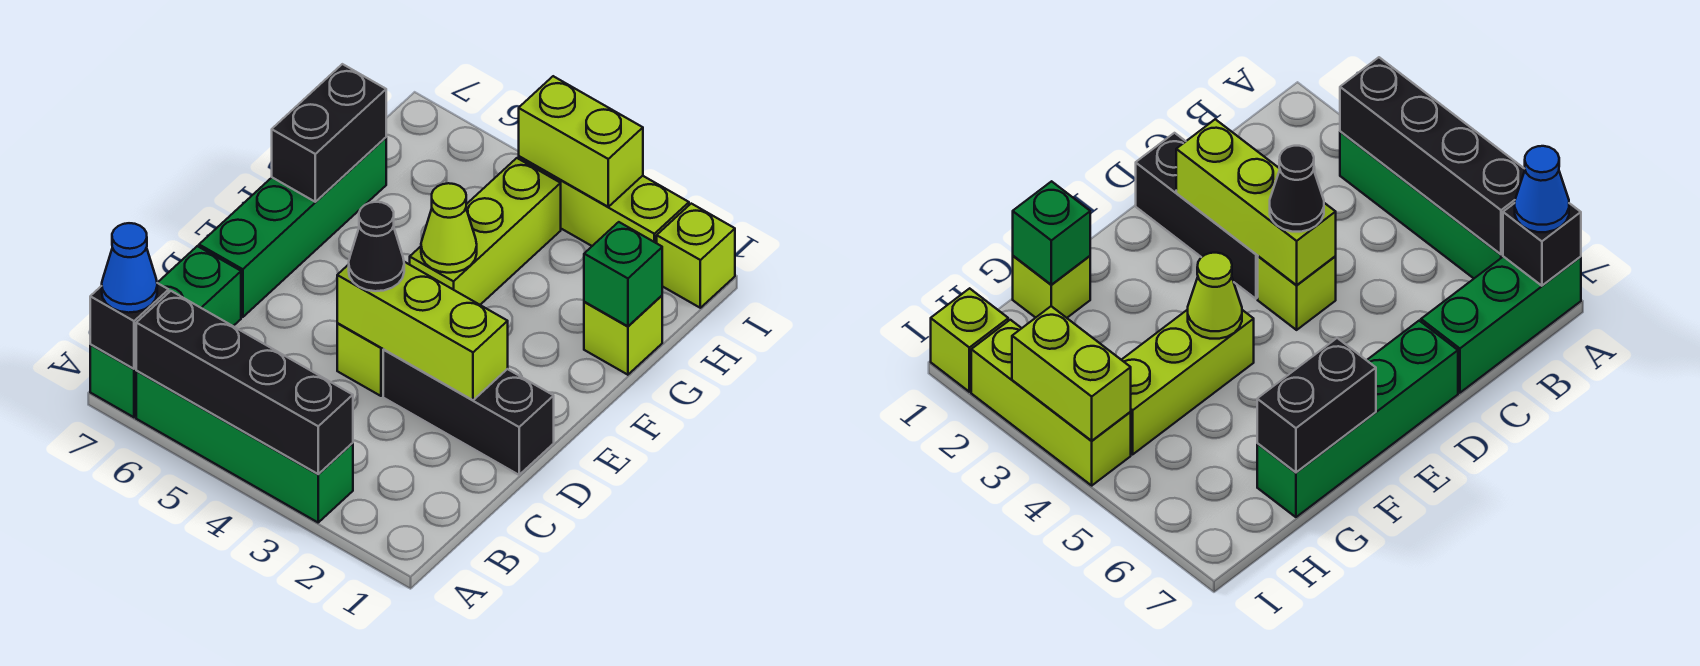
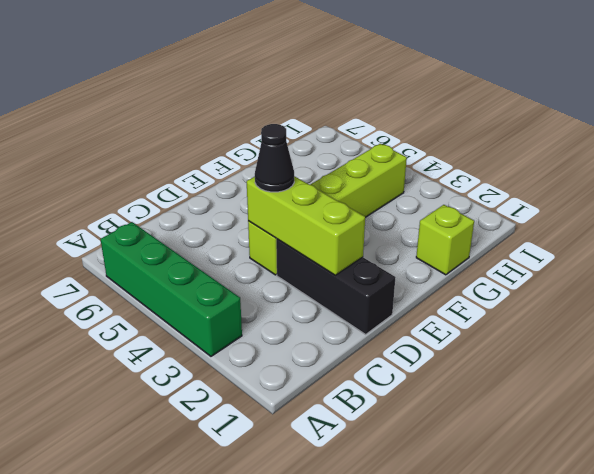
none -> green brick A7:C7 level 1
none -> green brick D7:G7 level 1
none -> lime brick I1 level 1

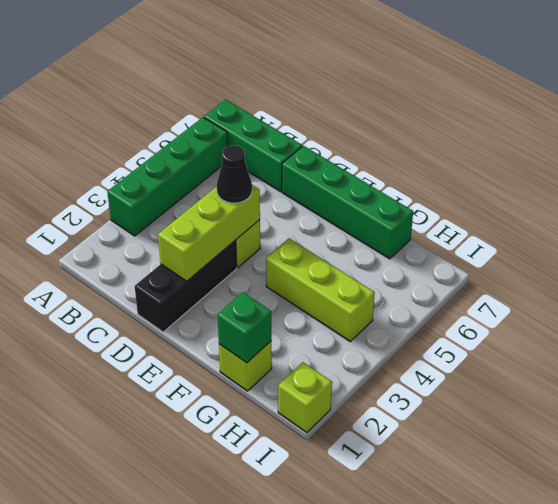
none -> lime brick I2:I4 level 1
none -> black brick A3:A6 level 2
none -> black brick A7 level 2

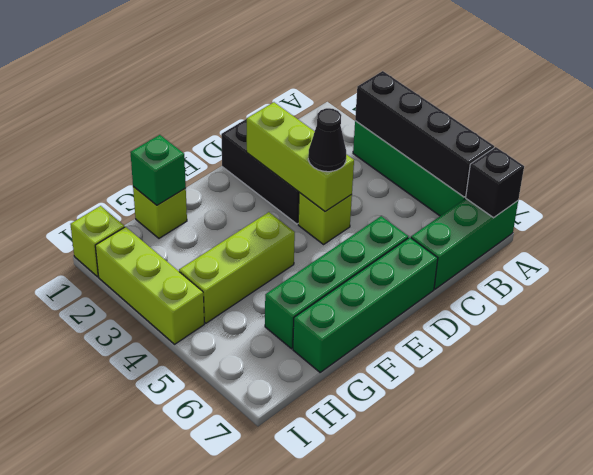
green brick D6:G6 level 1 -> none
none -> lime cone F4 level 2
none -> black brick F7:G7 level 2
none -> lime brick I3:I4 level 2

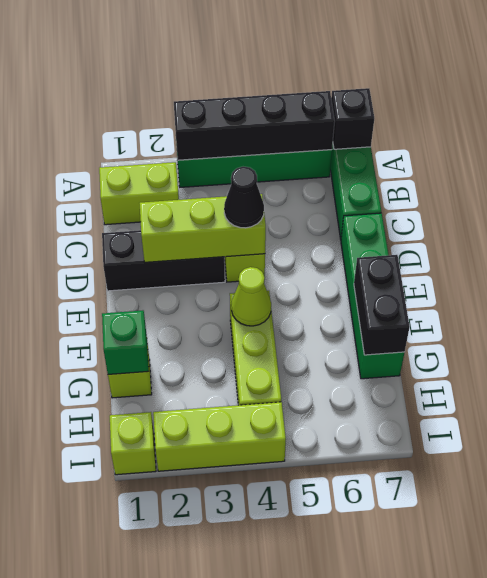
lime brick B1:B2 level 1 -> lime brick I3:I4 level 2
none -> blue cone A7 level 3

